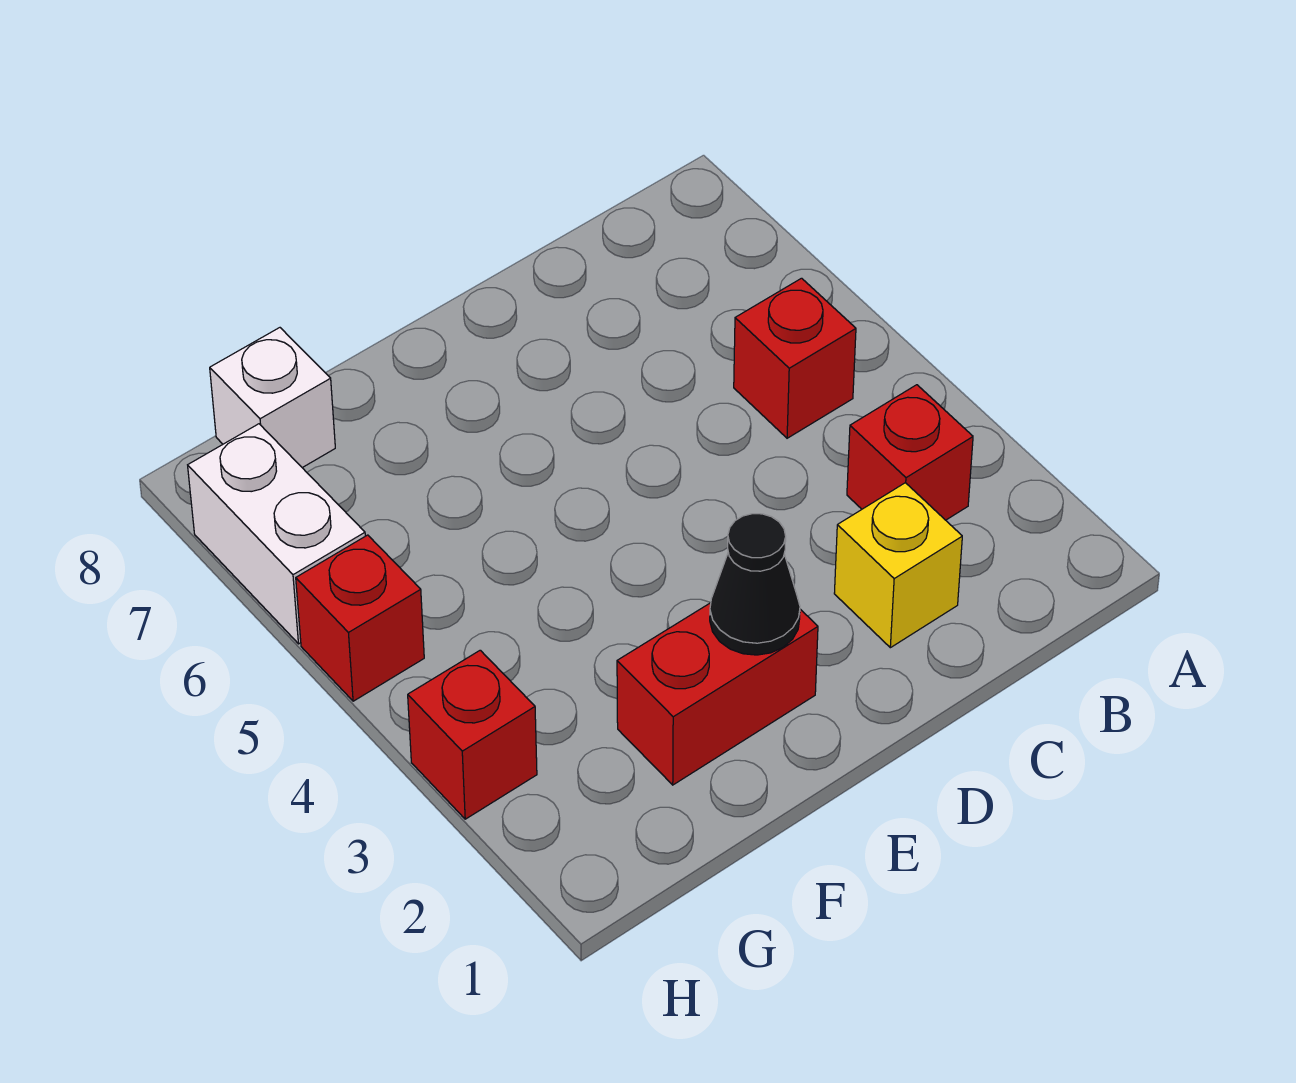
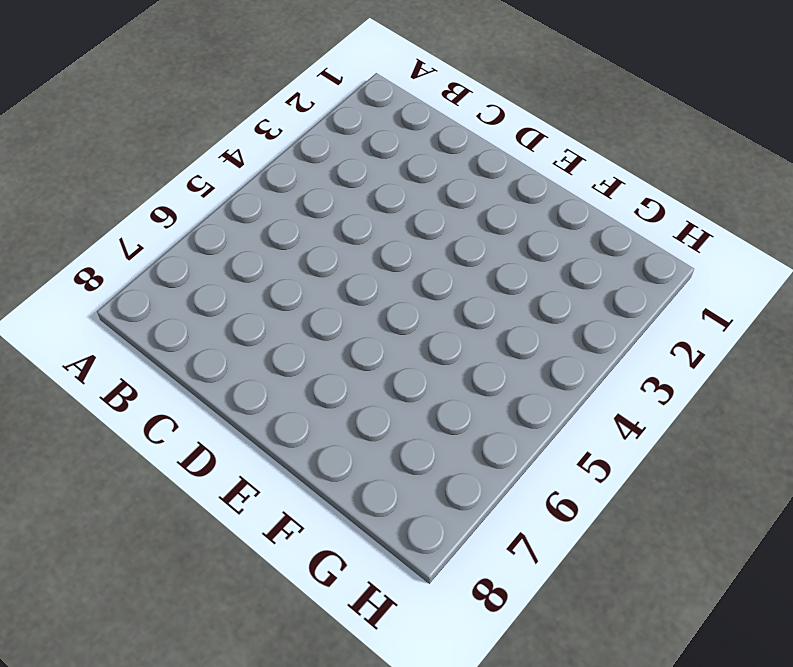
none -> red brick B3 level 1
none -> red brick B5 level 1

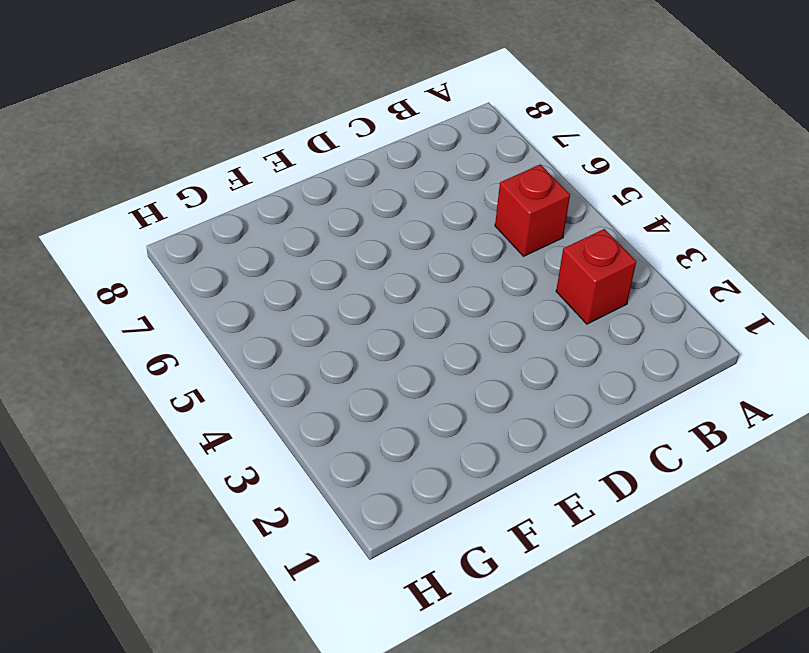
none -> yellow brick C2 level 1
none -> red brick E2:F2 level 1

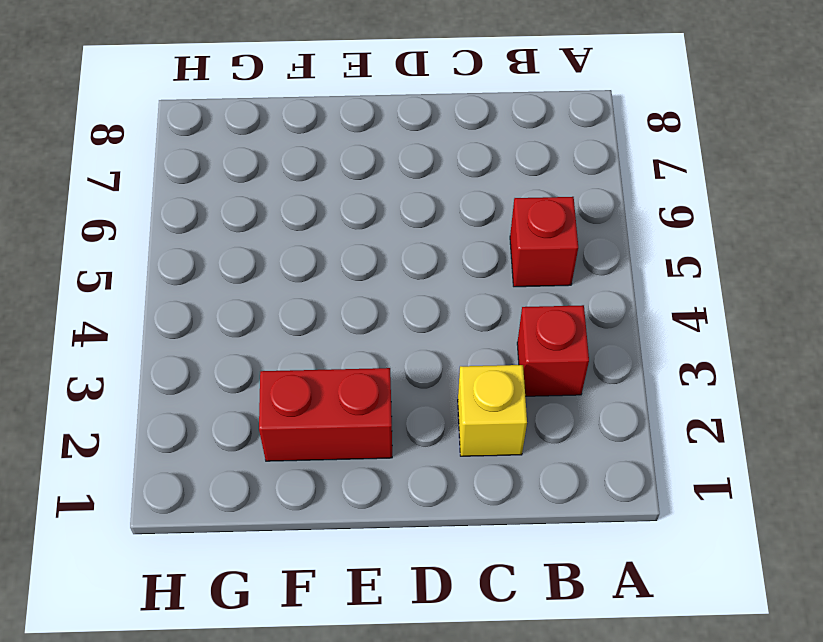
none -> white brick G8 level 1
none -> red brick H3 level 1

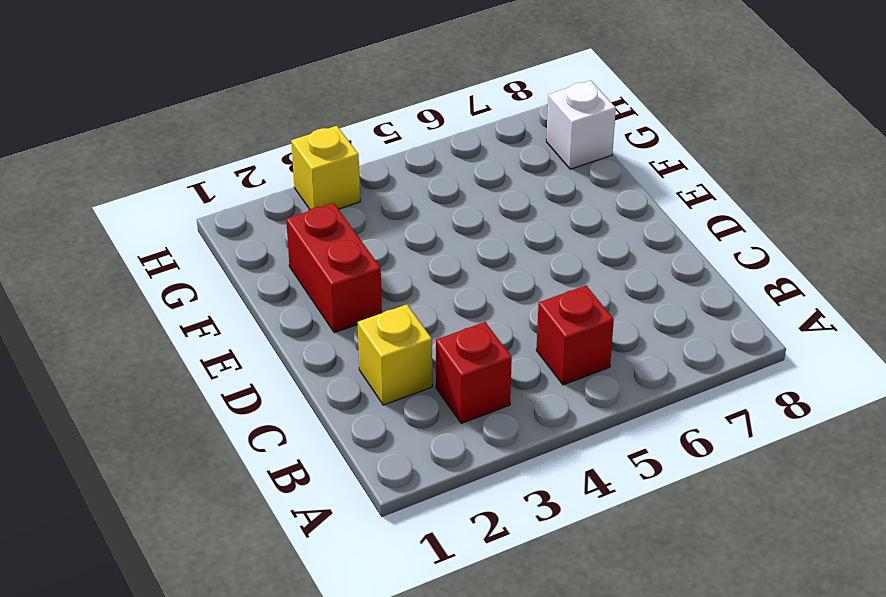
yellow brick H3 level 1 -> red brick H3 level 1
none -> red brick H5 level 1
none -> white brick H6:H7 level 1

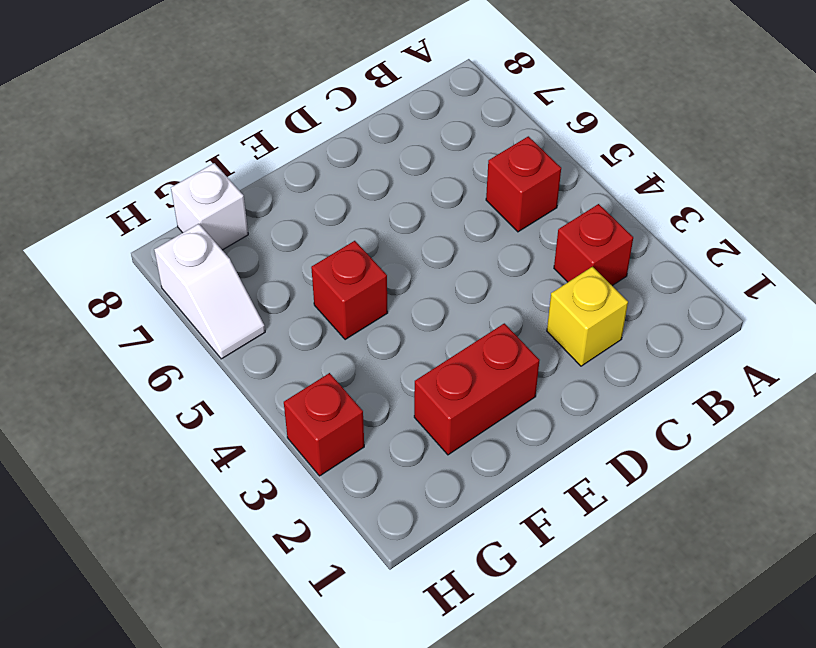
red brick F5 level 1 -> red brick H5 level 1
white slope H6:H7 level 1 top 7 -> white brick H6:H7 level 1
none -> black cone E2 level 2

